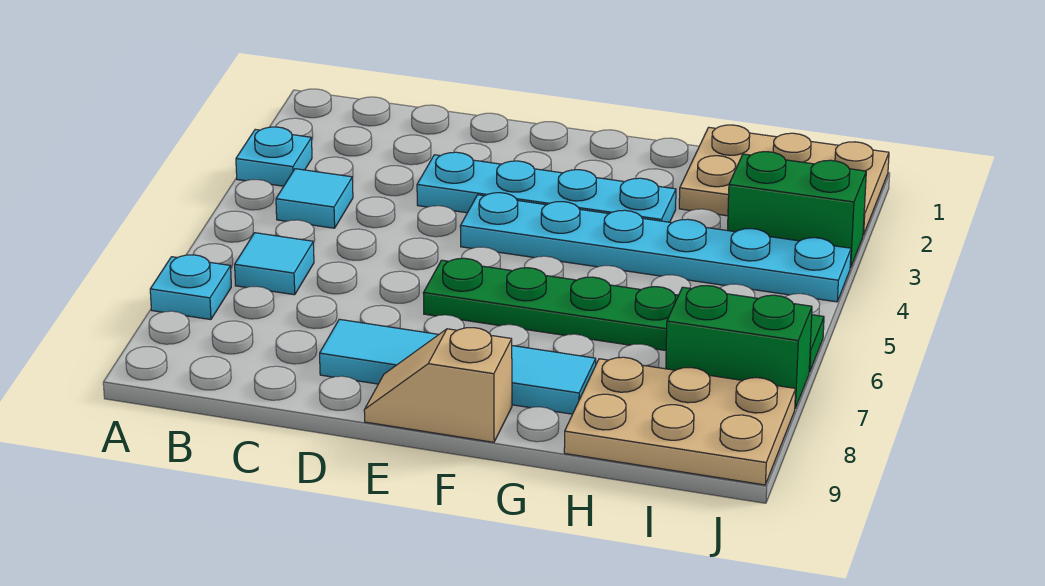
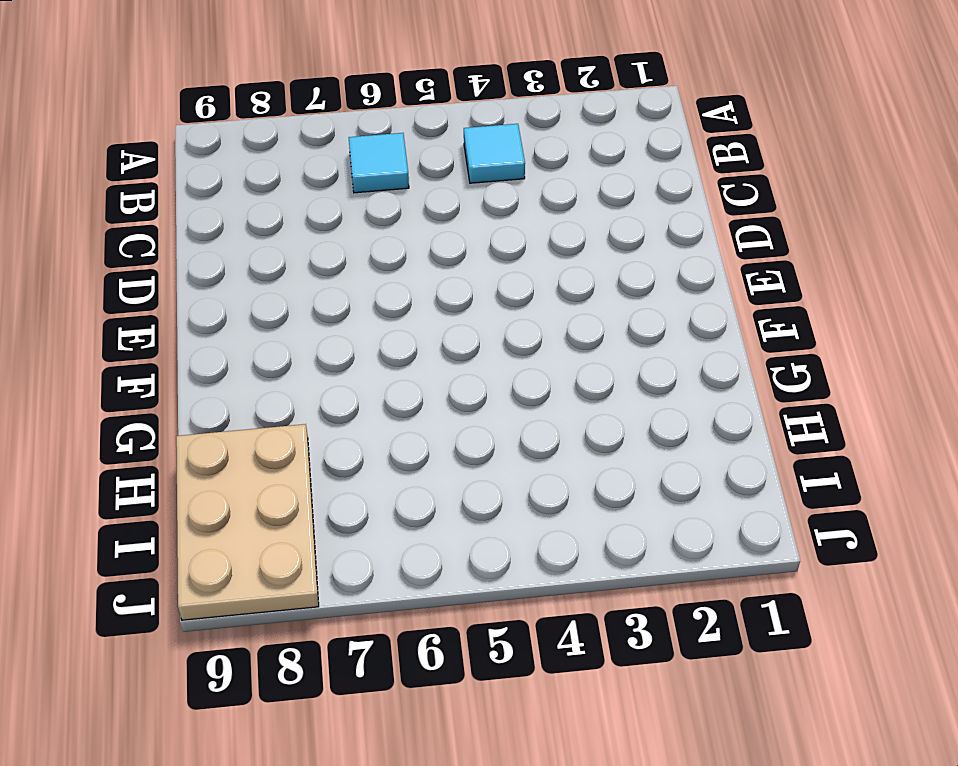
none -> cyan plate A3 level 1
none -> cyan plate A7 level 1
none -> cyan plate D3:G3 level 1

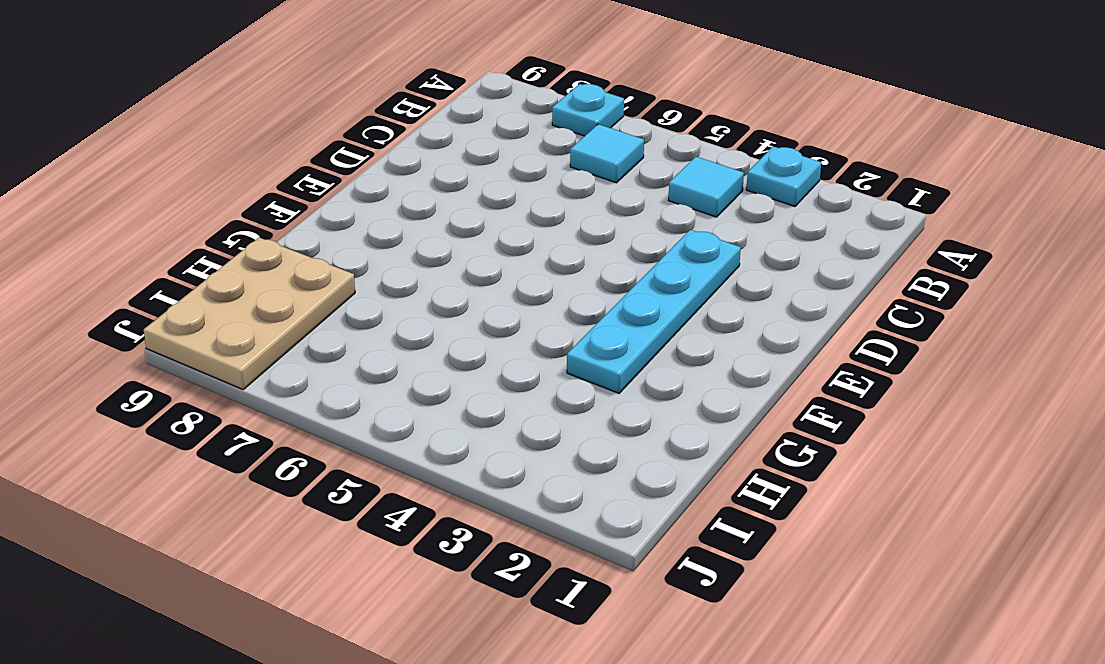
none -> cyan tile D8:G8 level 1
none -> cyan plate E4:J4 level 1
none -> green plate E6:J6 level 1

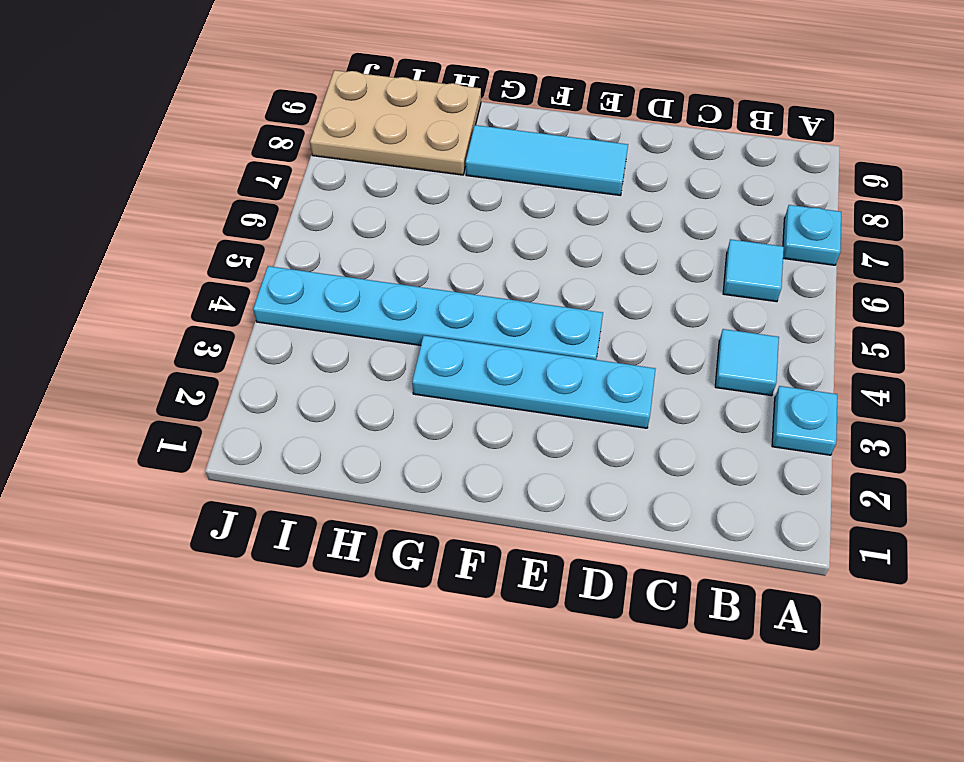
cyan tile E8:G8 level 1 -> cyan tile D8:G8 level 1
none -> green plate E6:J6 level 1
none -> tan slope E9:F9 level 1 top F
none -> tan plate H1:J2 level 1

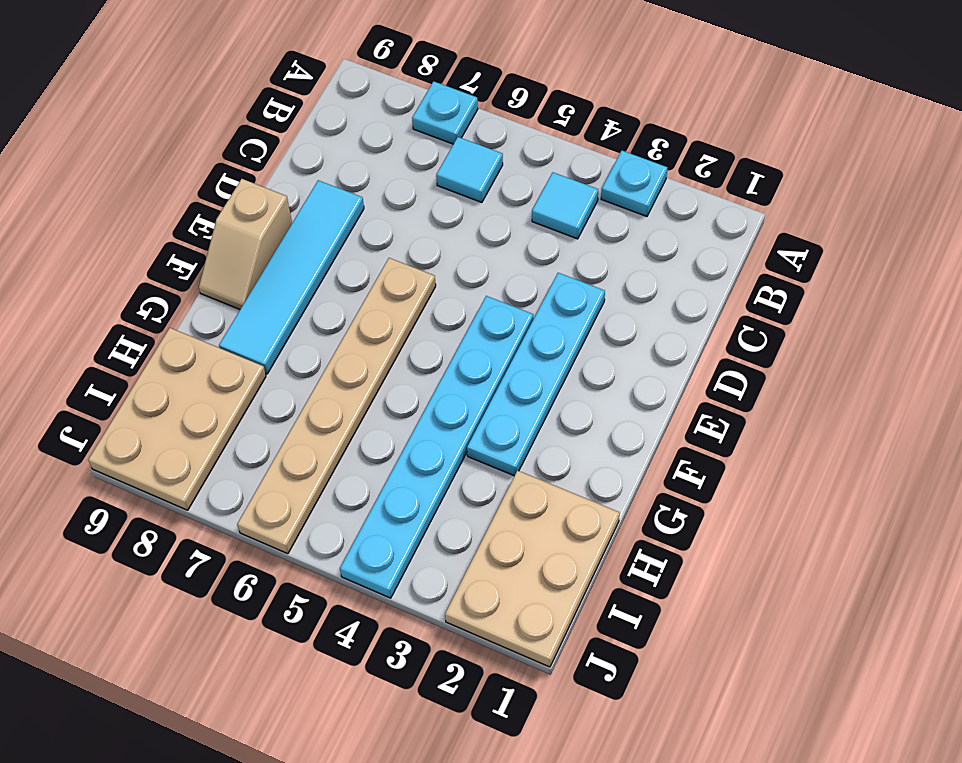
tan plate E6:J6 level 1 -> green plate E6:J6 level 1
tan slope E9:F9 level 1 top E -> tan slope E9:F9 level 1 top F
none -> green brick I3:J3 level 1
none -> green brick I7:J7 level 1

